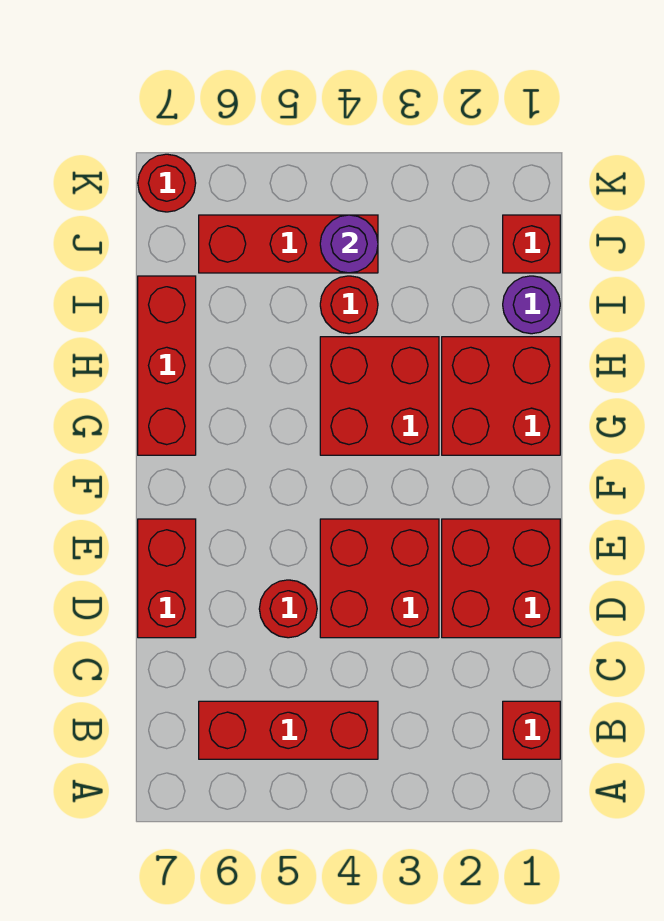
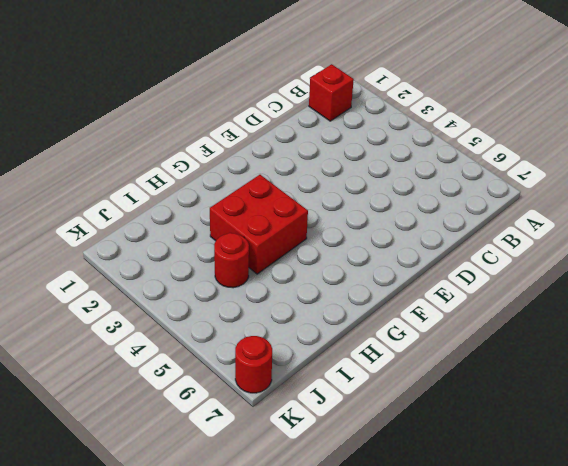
none -> red brick B4:B6 level 1
none -> red brick D1:E2 level 1
none -> red brick D3:E4 level 1

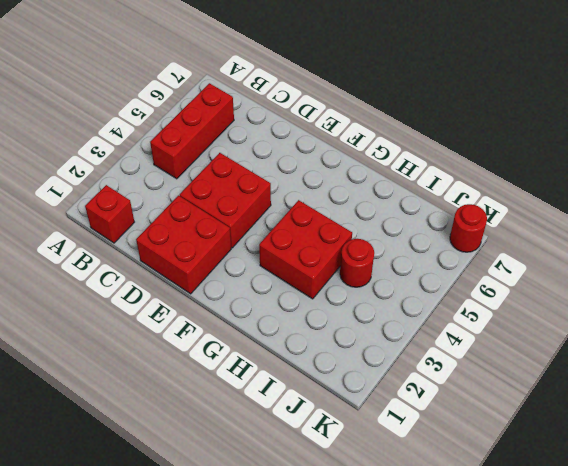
none -> red round brick D5 level 1
none -> red brick D7:E7 level 1
none -> red brick G1:H2 level 1

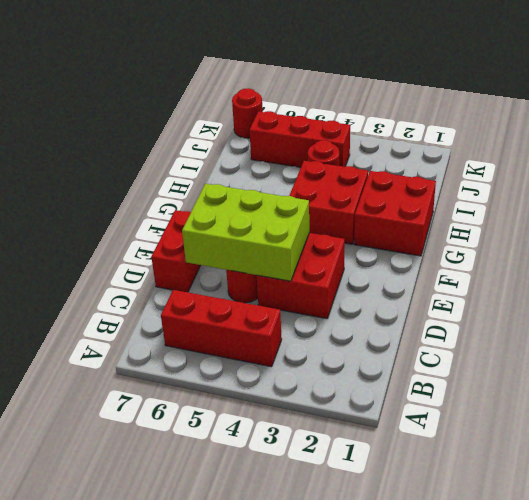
lime brick D4:E6 level 2 -> none
none -> red brick B1 level 1
none -> red brick D1:E2 level 1
none -> red brick G7:I7 level 1

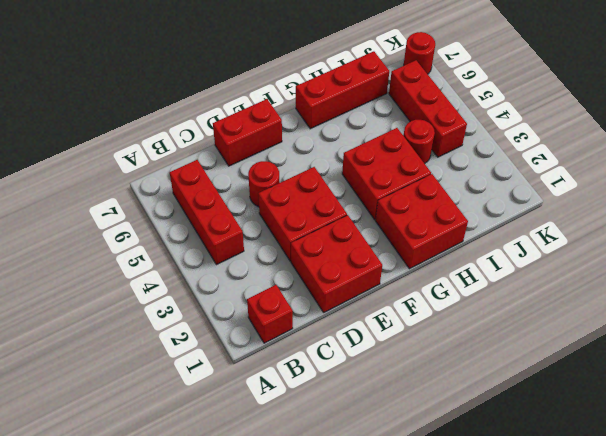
none -> purple round brick I1 level 1
none -> red brick J1 level 1
none -> purple round brick J4 level 2

